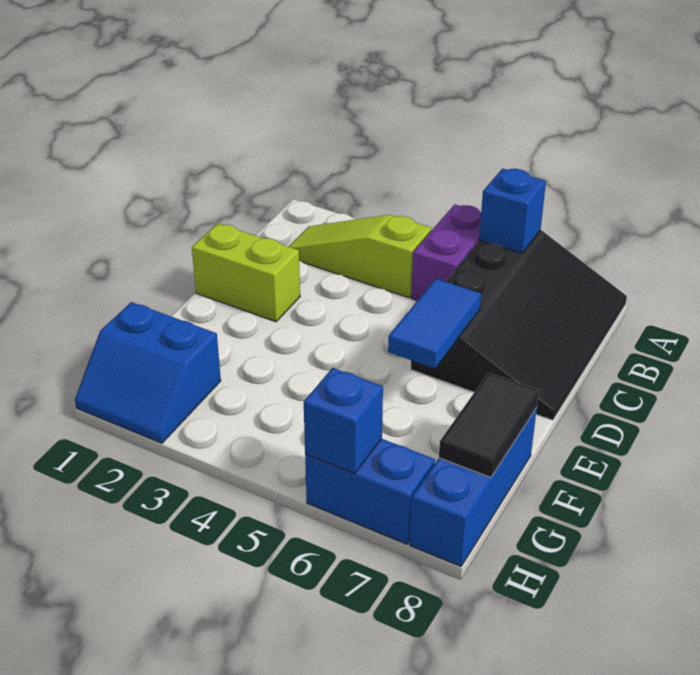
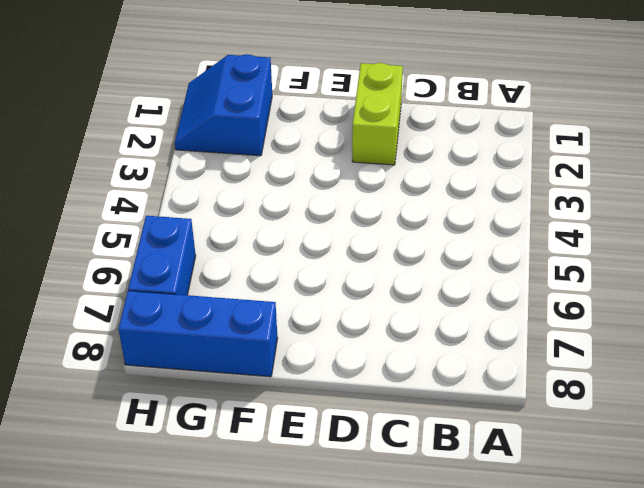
none -> purple brick A5:B5 level 1
none -> black slope A6:D8 level 1 top 6

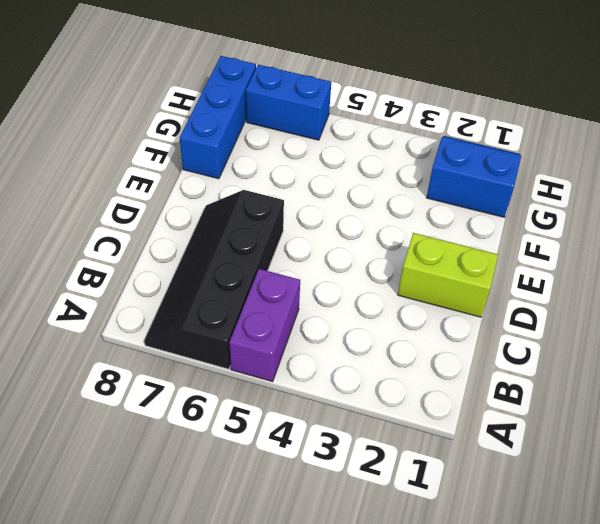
black slope A6:D7 level 1 top 6 -> black slope A6:D8 level 1 top 6
none -> lime slope B2:B4 level 1 top 4
none -> blue brick A6 level 2

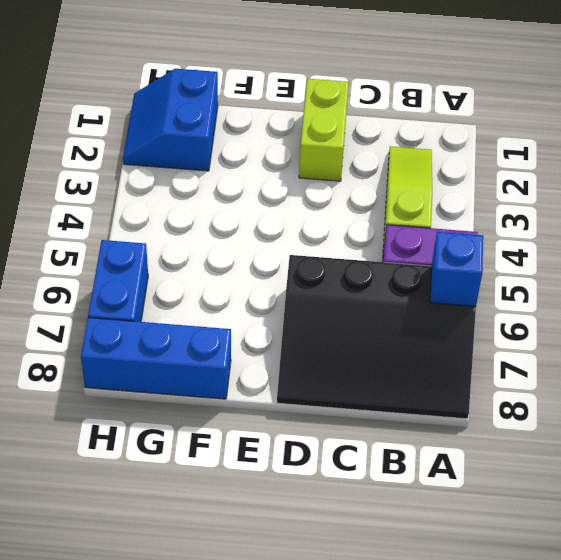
none -> blue tile D6:E6 level 2
none -> black tile F8:G8 level 2

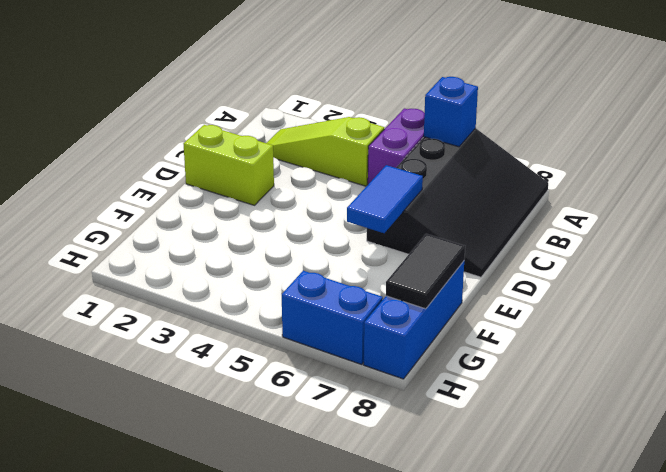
none -> blue slope G1:H2 level 1 top G
none -> blue brick H6 level 2

